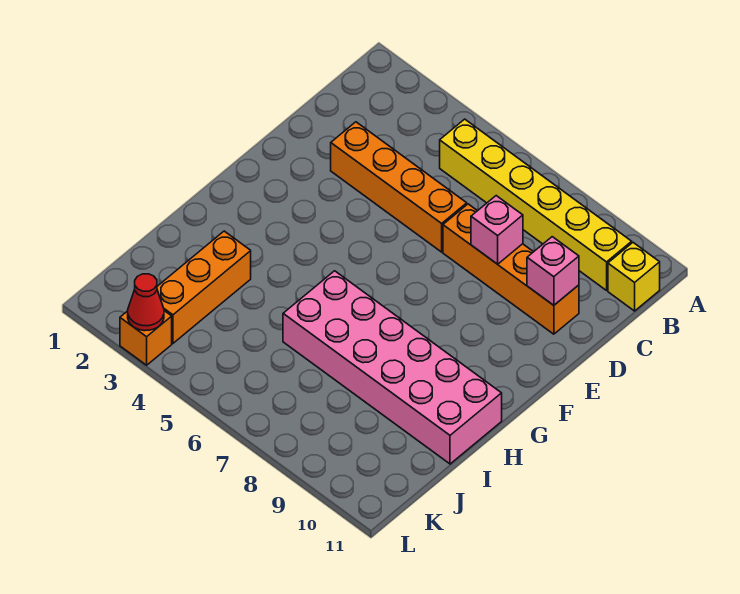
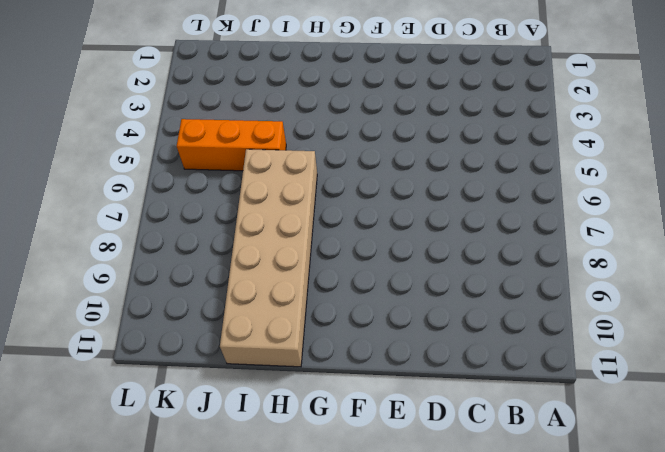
tan brick H6:I11 level 1 -> pink brick H6:I11 level 1
orange brick I5:K5 level 1 -> orange brick I3:K3 level 1
none -> yellow brick B5:B10 level 1
none -> yellow brick B11 level 1

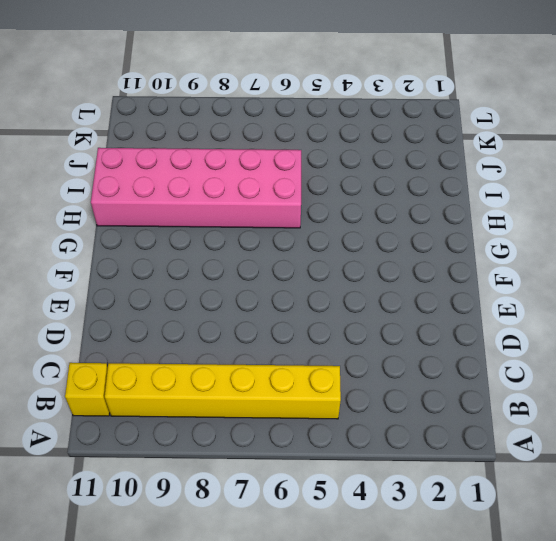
none -> orange brick D3:D6 level 1
none -> orange brick D7:D10 level 1

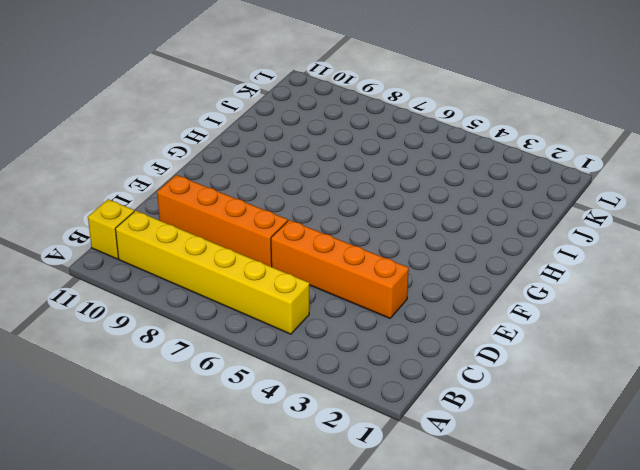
none -> pink brick H6:I11 level 1
none -> orange brick I3:K3 level 1

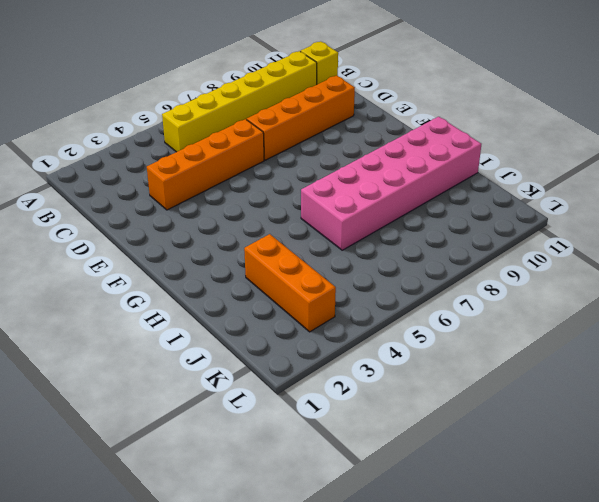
none -> orange brick L3 level 1
none -> pink brick D8 level 2

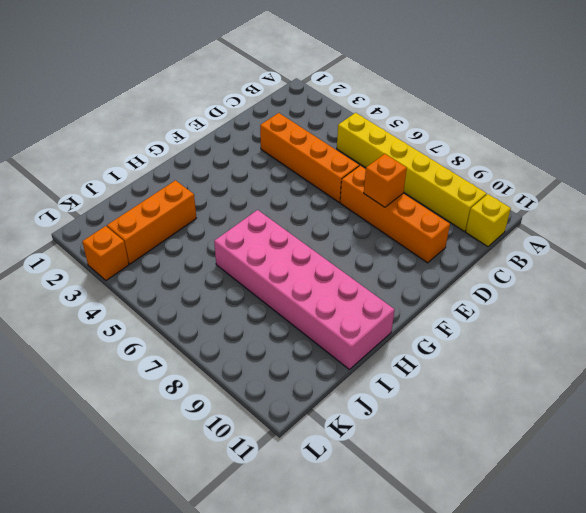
orange brick D8 level 2 -> pink brick D8 level 2
none -> pink brick D10 level 2
none -> red cone L3 level 2

